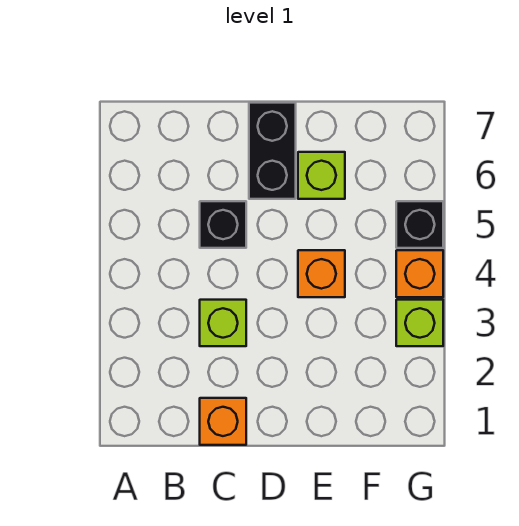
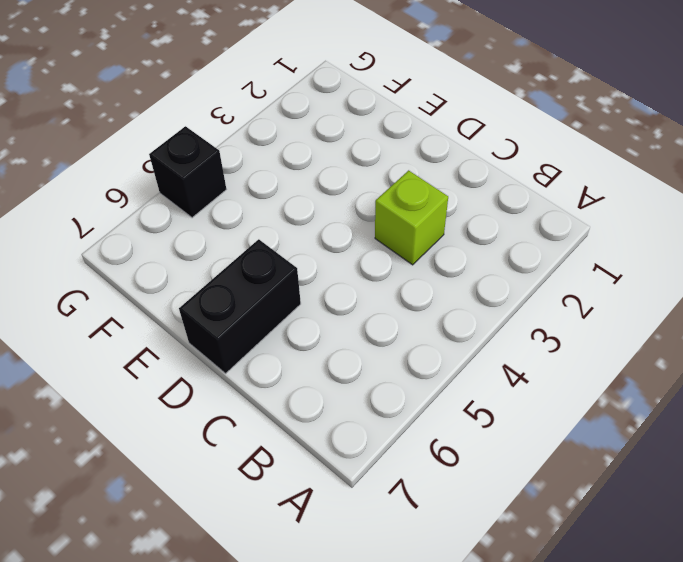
none -> orange brick C1 level 1
none -> black brick C5 level 1

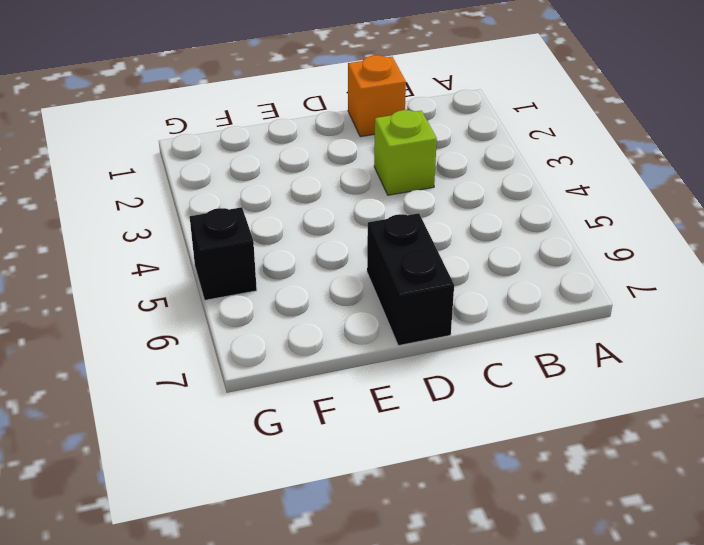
none -> black brick C5 level 1
none -> orange brick E4 level 1

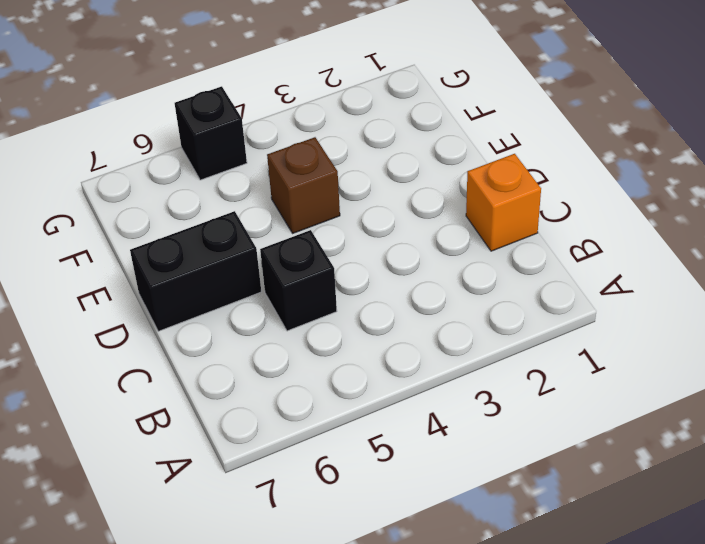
brown brick E4 level 1 -> orange brick E4 level 1
none -> lime brick C3 level 1
none -> lime brick E6 level 1

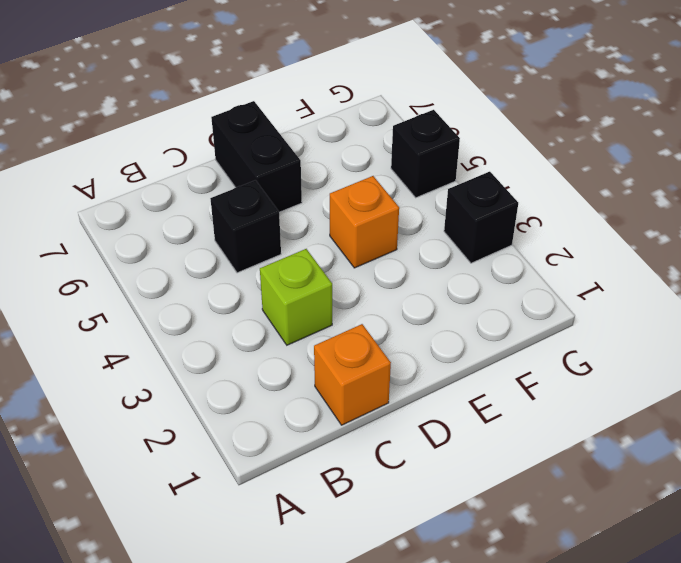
black brick G3 level 1 -> lime brick G3 level 1
none -> lime brick E6 level 1
none -> orange brick G4 level 1

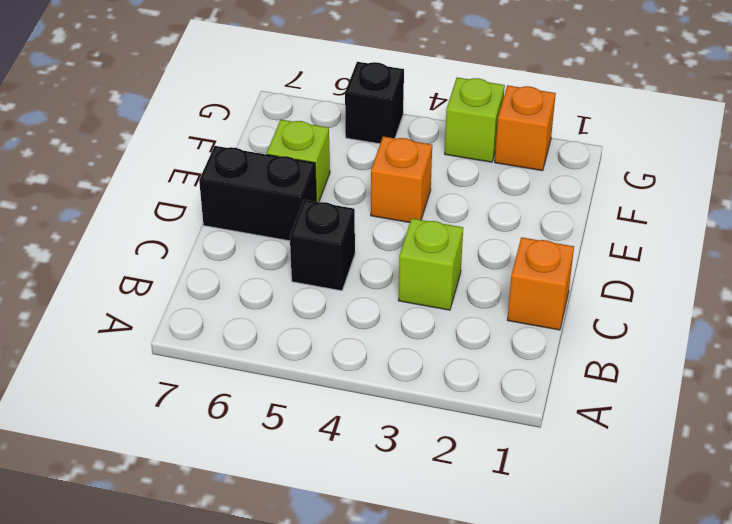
orange brick G2 level 1 -> orange brick G4 level 1

